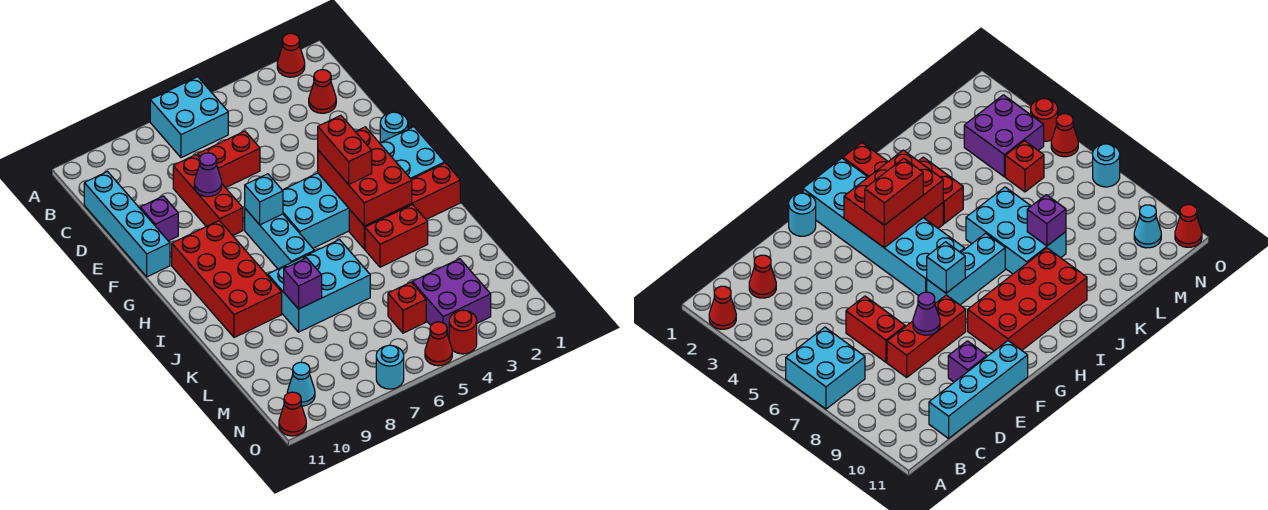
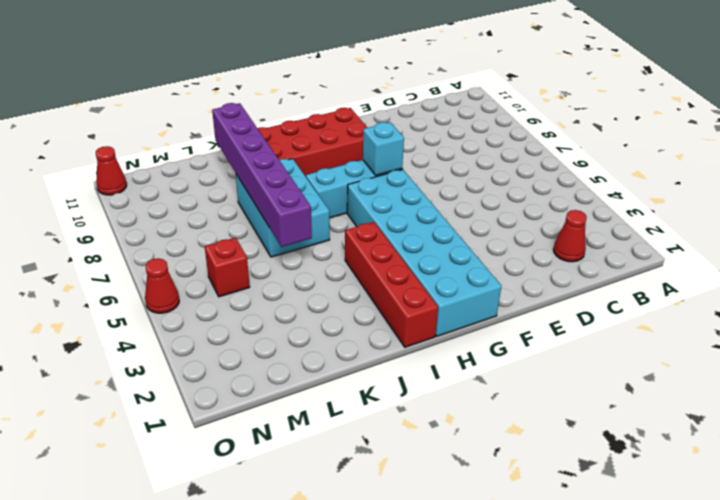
purple brick K5:K10 level 2 -> purple brick K8 level 2
none -> red cone A2 level 1
none -> cyan brick A6:B7 level 1
none -> cyan brick C11:F11 level 1

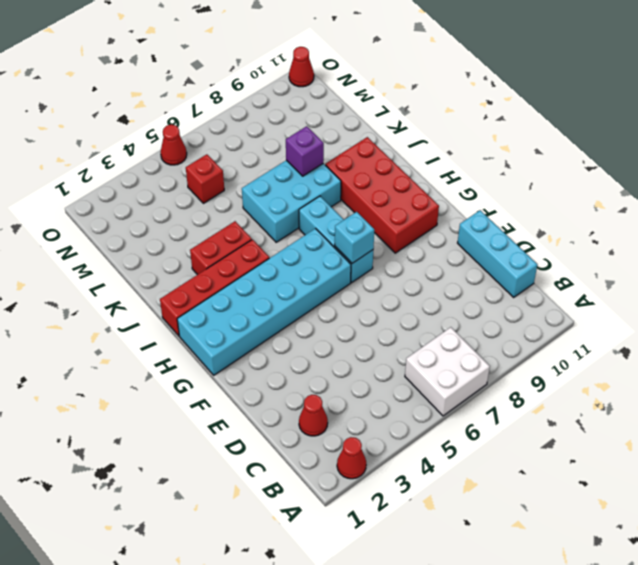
white brick A6:B7 level 1 -> cyan brick A6:B7 level 1
cyan brick C11:E11 level 1 -> cyan brick C11:F11 level 1
none -> red brick D6:D7 level 1
none -> red brick D8:F8 level 1
none -> purple brick E10 level 1

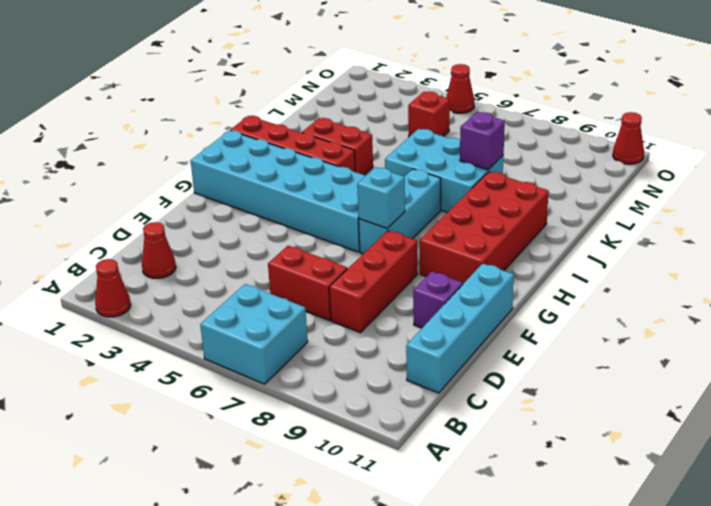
none -> cyan round brick F1 level 1
none -> purple brick M3:N4 level 1
none -> cyan cone N10 level 1

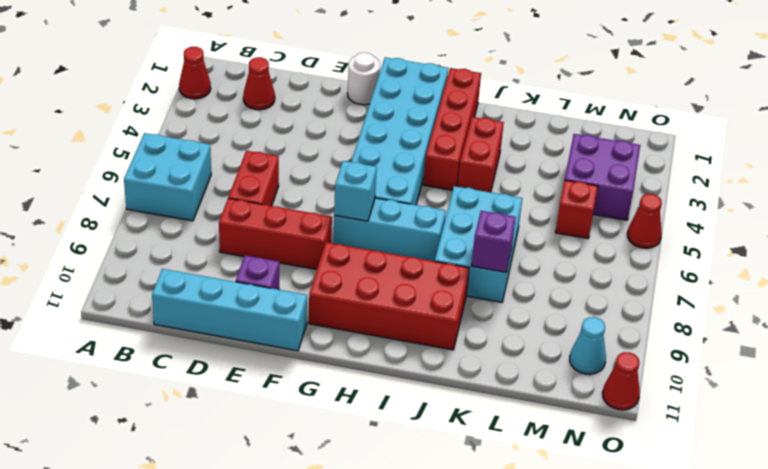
white round brick F1 level 1 -> cyan round brick F1 level 1
none -> red round brick O4 level 1
none -> cyan round brick O7 level 1
none -> purple cone E8 level 2

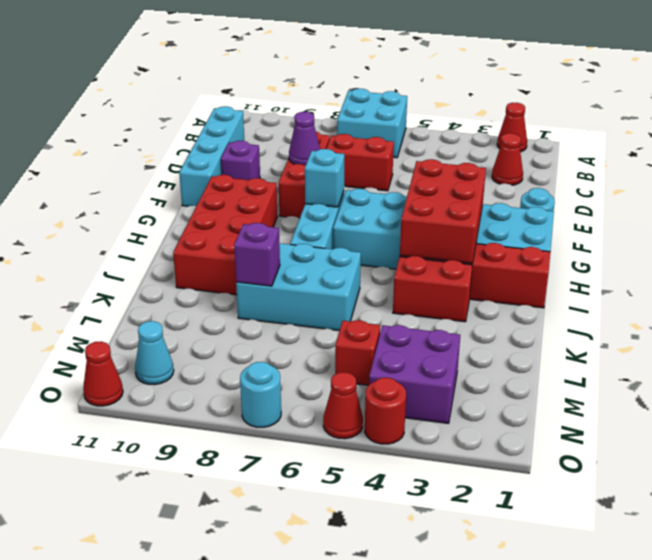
none -> red brick G4:H4 level 3

